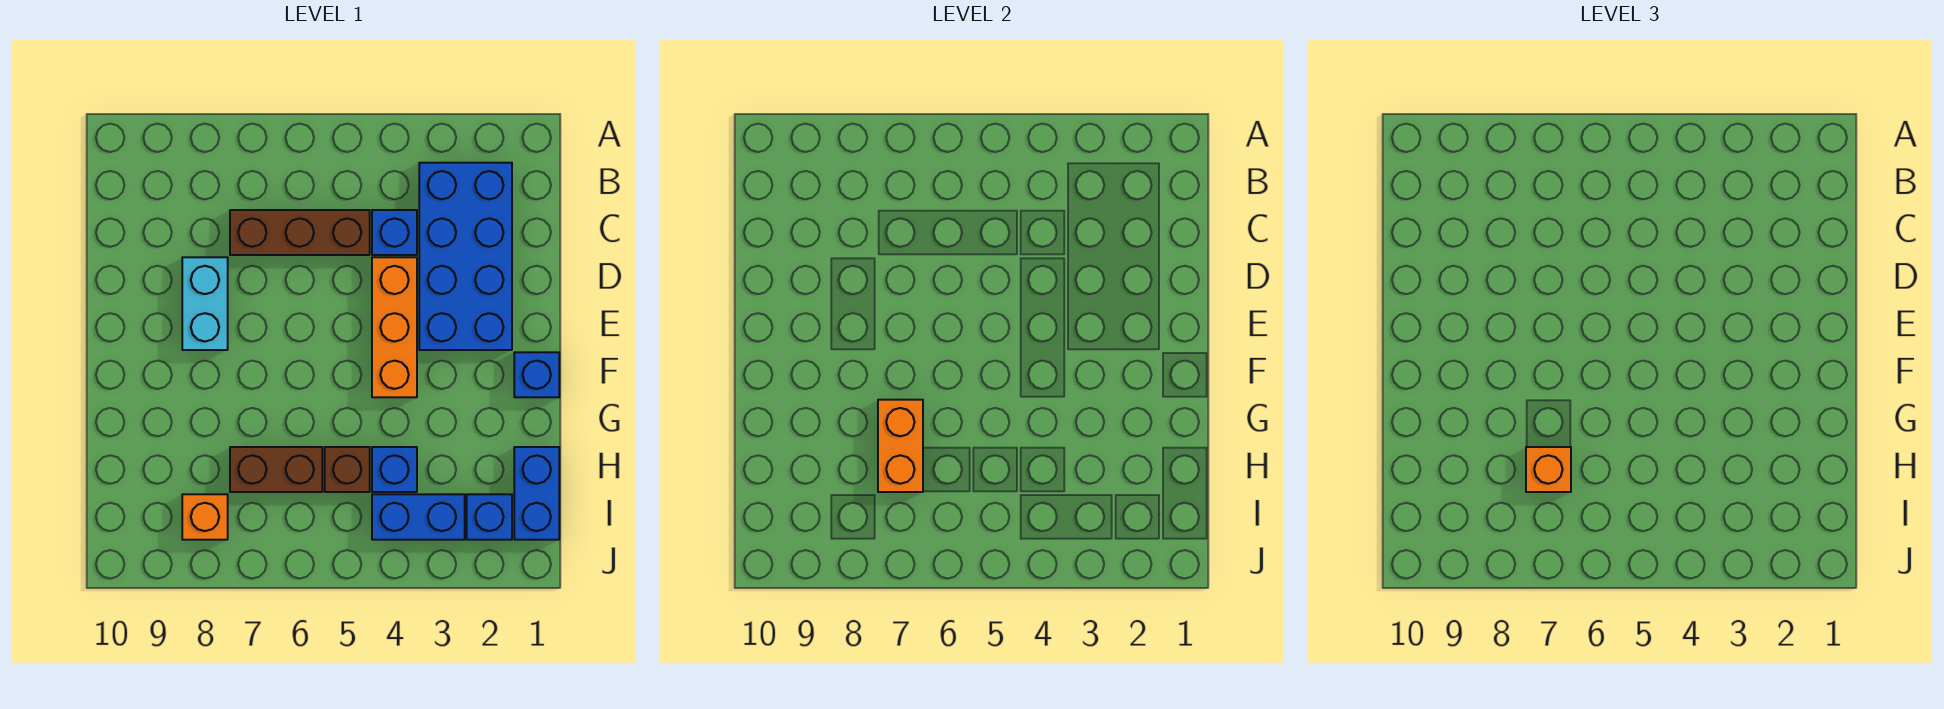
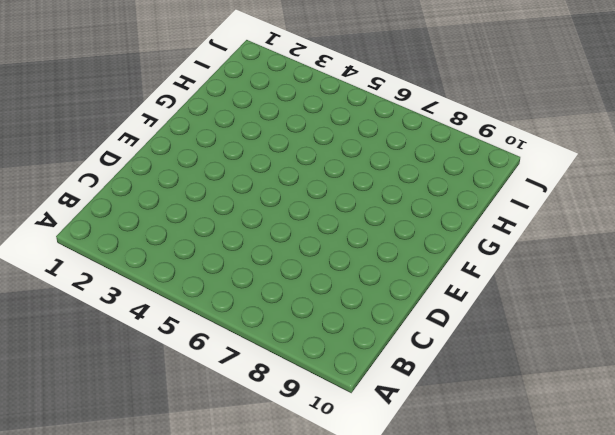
none -> blue brick B2:E3 level 1
none -> blue brick C4 level 1
none -> brown brick C5:C7 level 1

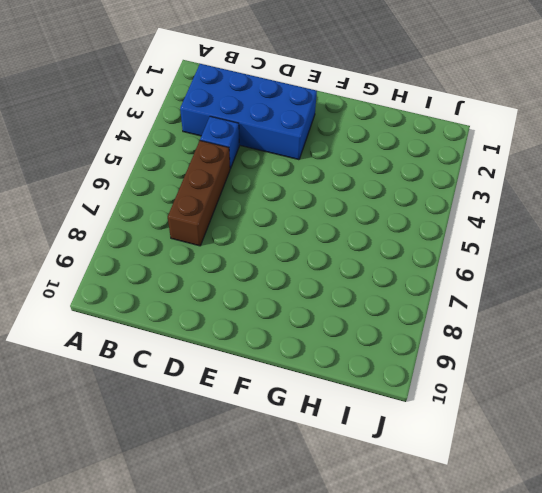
none -> orange brick D4:F4 level 1
none -> cyan brick D8:E8 level 1
none -> blue brick F1 level 1

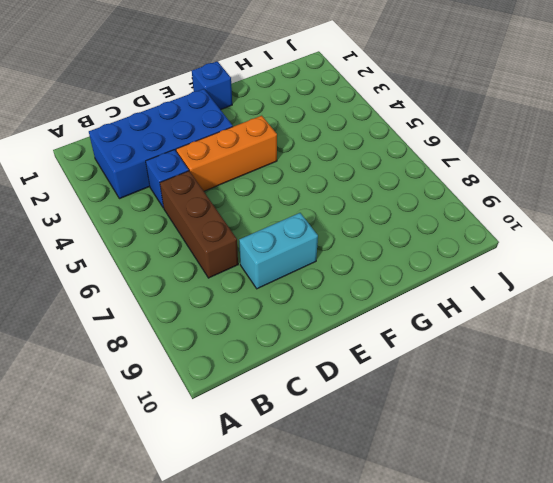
none -> blue brick H1:I1 level 1
none -> blue brick H4 level 1
none -> brown brick H5 level 1

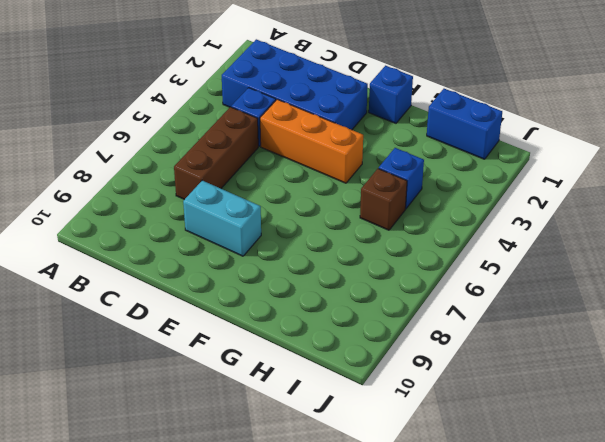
none -> brown brick H6:H7 level 1
none -> blue brick I2 level 1
none -> blue brick I3:I4 level 1

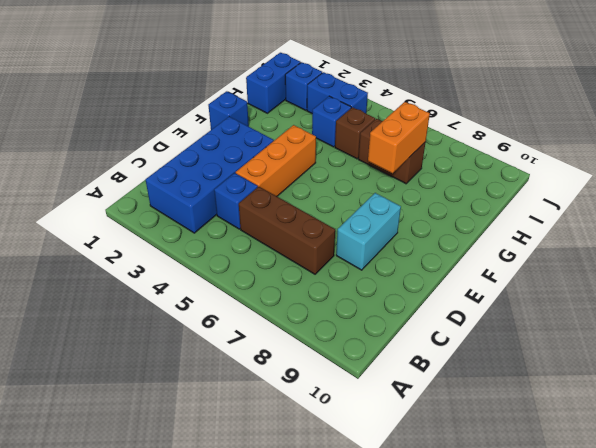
none -> orange brick I8 level 1
none -> orange brick H7 level 3

